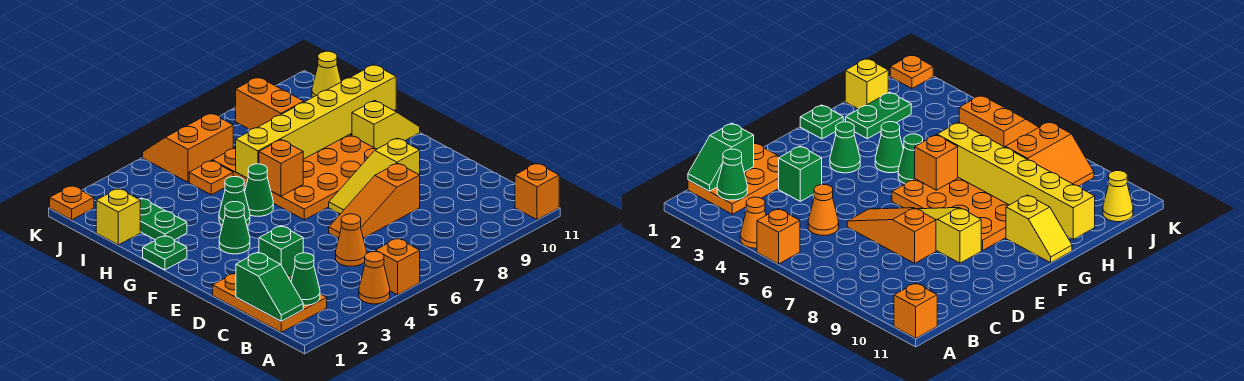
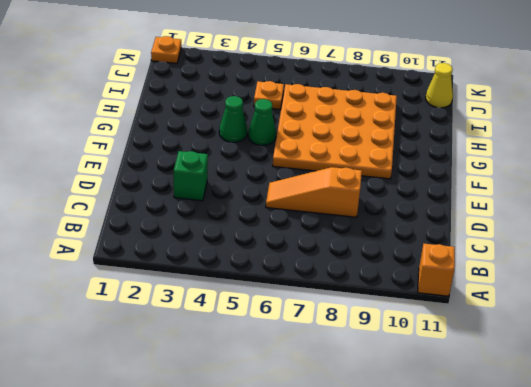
none -> orange cone A4 level 1
none -> orange brick A5 level 1
none -> orange plate B1:D2 level 1

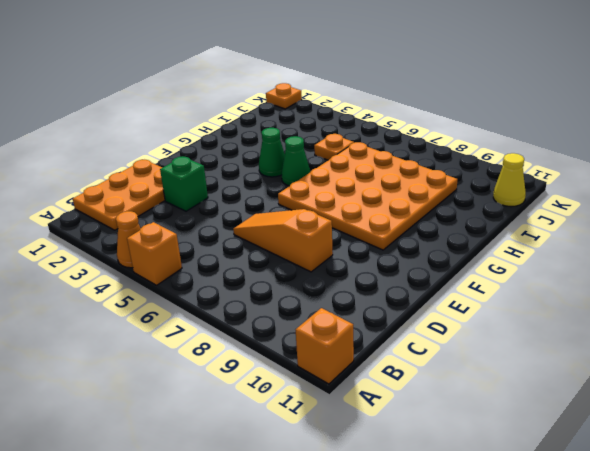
none -> orange cone C5 level 1
none -> yellow slope E7:E9 level 1 top 9
none -> green cone F3 level 1

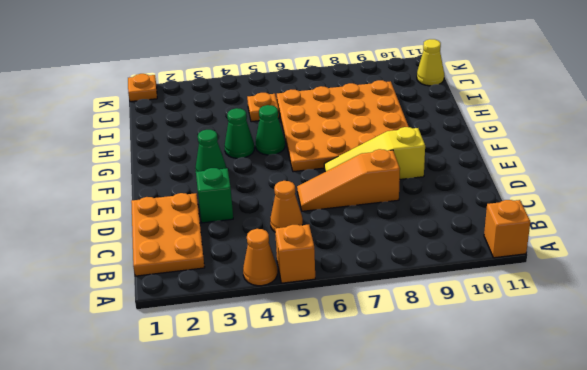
none -> green plate G1 level 1
none -> yellow slope G10:G11 level 1 top 10
none -> green plate H2:I2 level 1

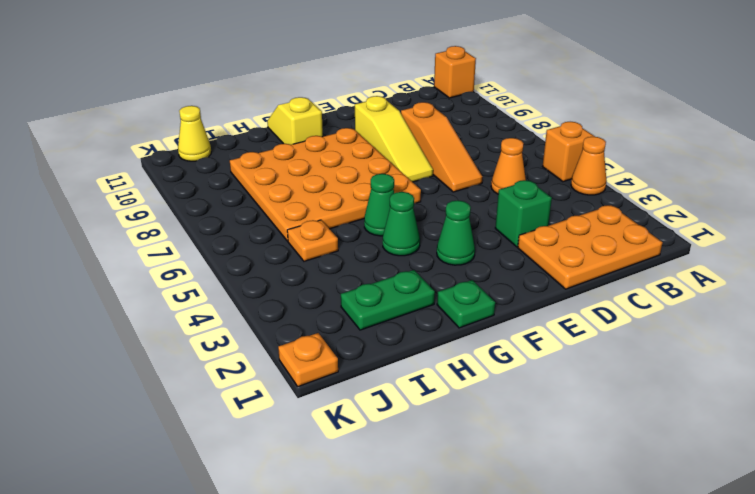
none -> yellow brick I1 level 1
none -> orange slope J5:K6 level 1 top J
none -> green slope B1:C1 level 2 top C

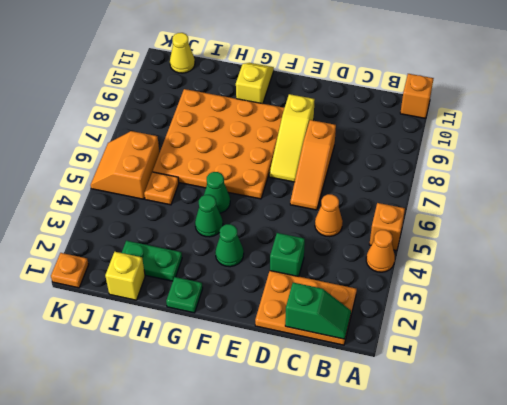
none -> green cone B2 level 2
none -> orange brick G6 level 2
none -> yellow brick H6:H11 level 2

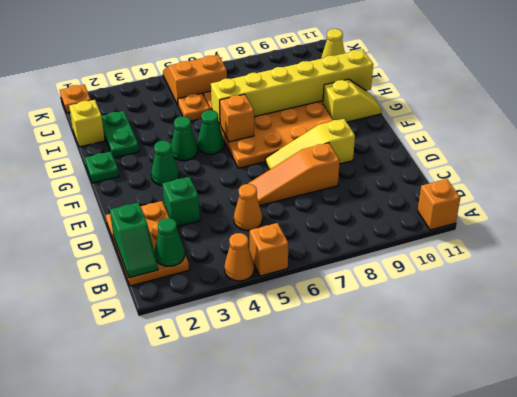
none -> orange slope I8:J9 level 2 top 8

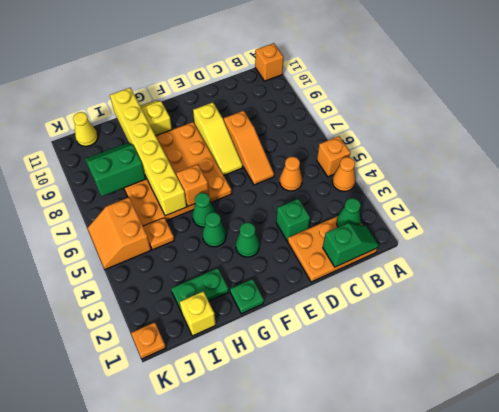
green slope I8:J9 level 2 top 8 -> orange slope I8:J9 level 2 top 8

